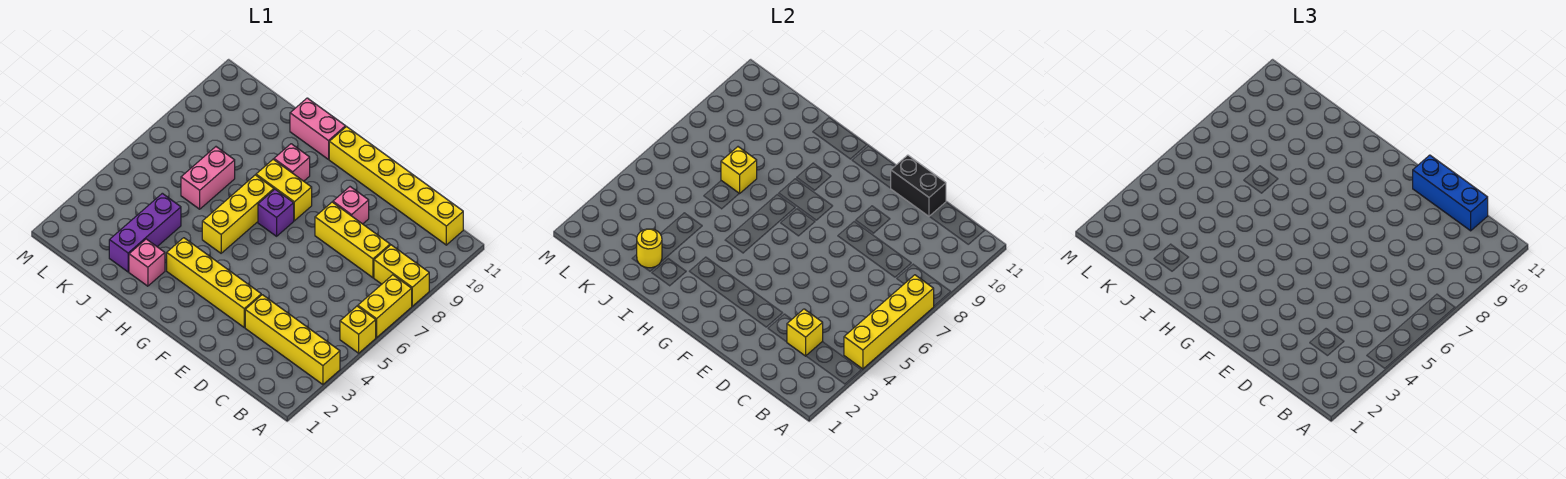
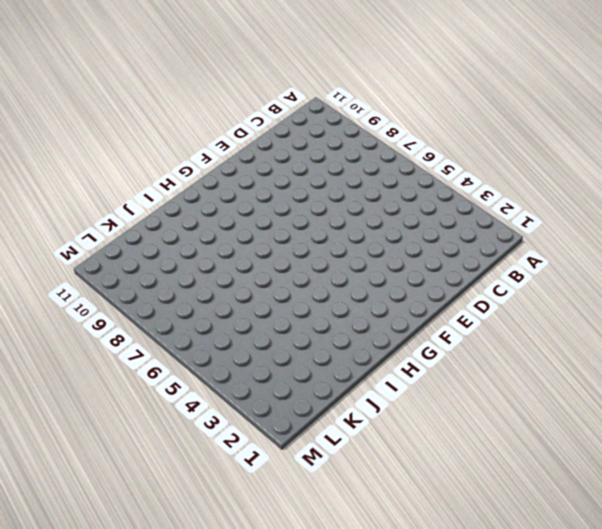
none -> yellow brick A3:D3 level 1
none -> yellow brick A5 level 1
none -> yellow brick A6:A7 level 1

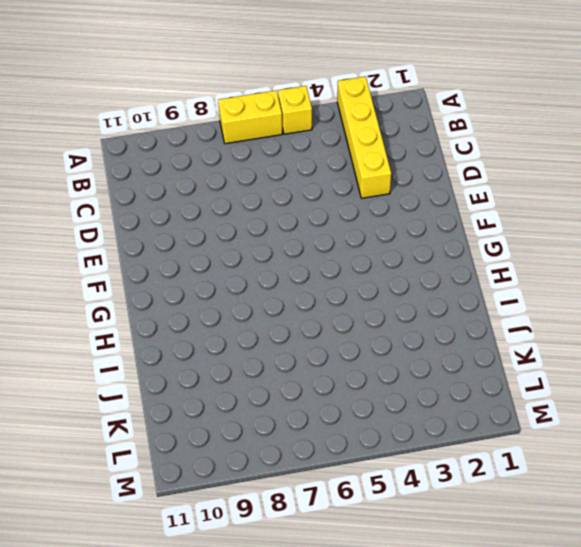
none -> yellow brick A8:B8 level 1
none -> yellow brick B11:G11 level 1
none -> yellow brick C8:E8 level 1

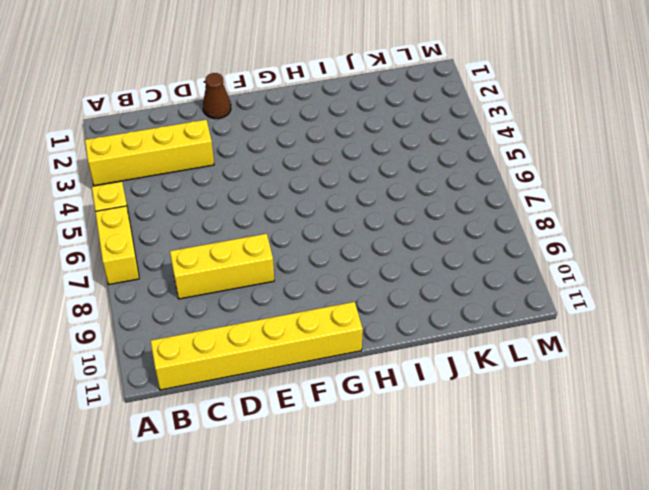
brown cone E1 level 1 -> none
none -> yellow brick A8:B8 level 1
none -> yellow brick E3:H3 level 1
none -> pink brick E9 level 1

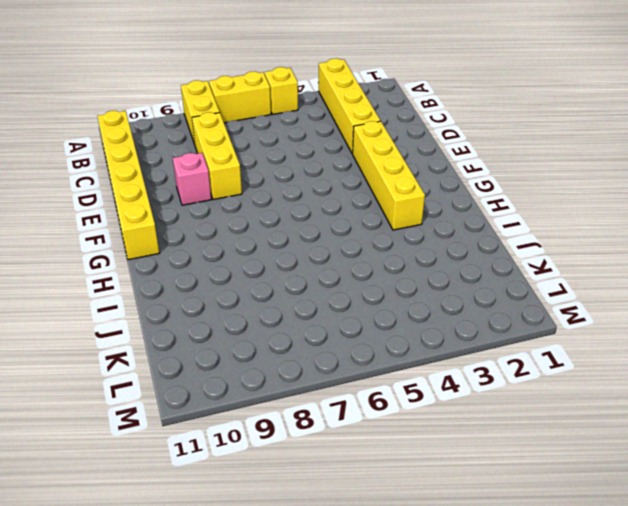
none -> purple brick G7 level 1
none -> yellow brick G8:H8 level 1
none -> yellow brick H5:H7 level 1

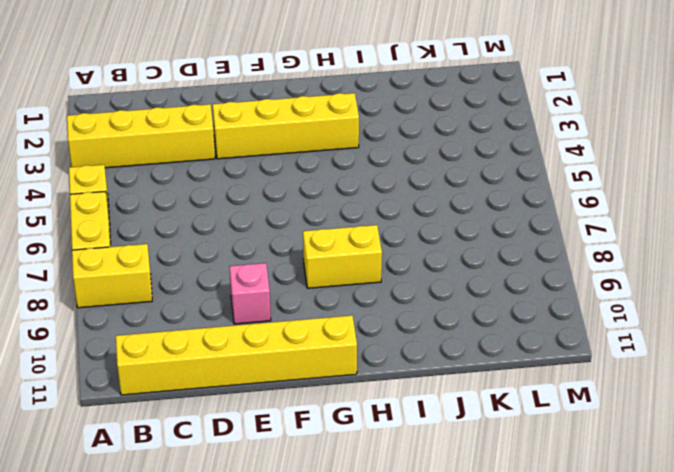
none -> yellow brick C8:E8 level 1
none -> purple brick G7 level 1
none -> yellow brick H5:H7 level 1

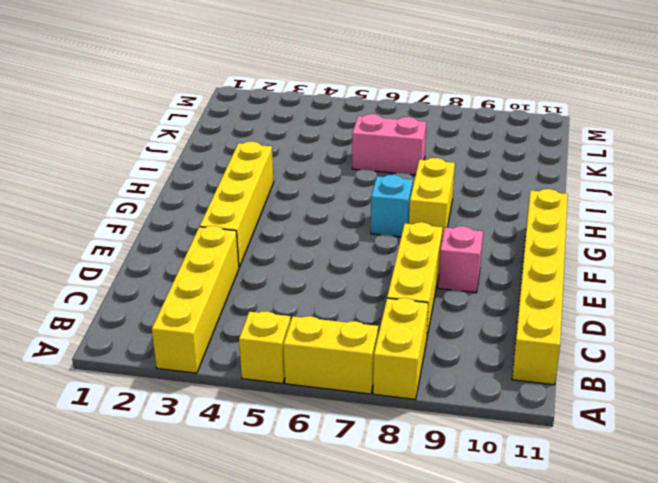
cyan brick G7 level 1 -> purple brick G7 level 1
none -> yellow brick H5:H7 level 1
none -> pink brick H9 level 1
none -> pink brick H11:I11 level 1

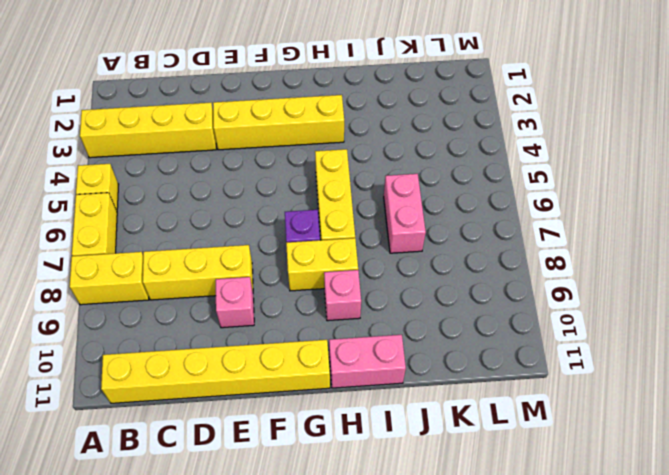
none -> pink brick I2 level 1
none -> purple brick J2:J4 level 1
none -> yellow brick A4:A7 level 2

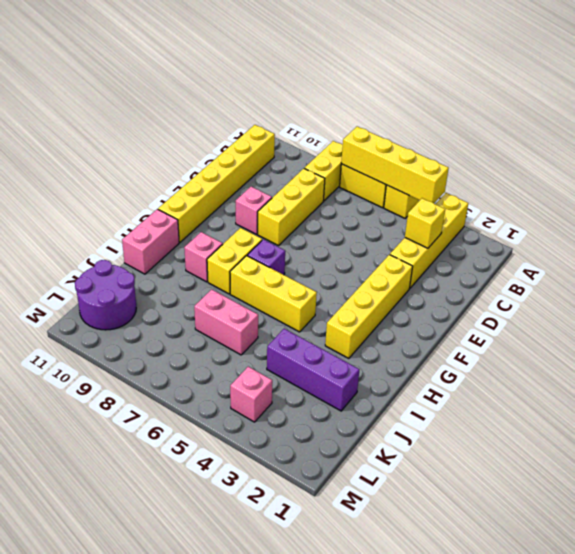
purple round brick K10:L11 level 1 -> none
pink brick L4 level 1 -> pink brick I2 level 1
none -> black brick D11:E11 level 2
none -> yellow round brick J2 level 2
none -> yellow brick J7 level 2

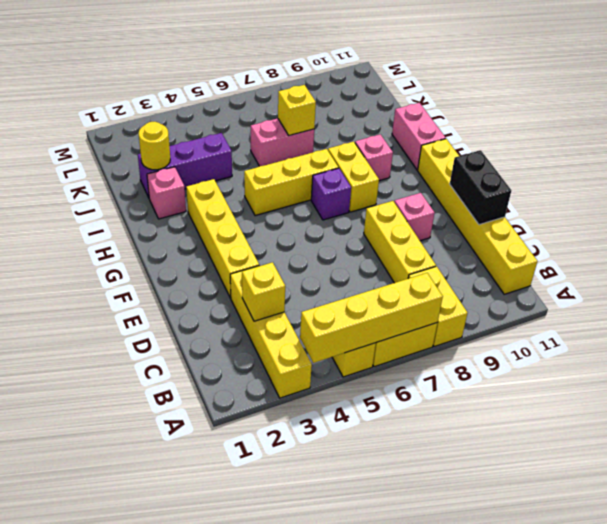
none -> blue brick C11:E11 level 3

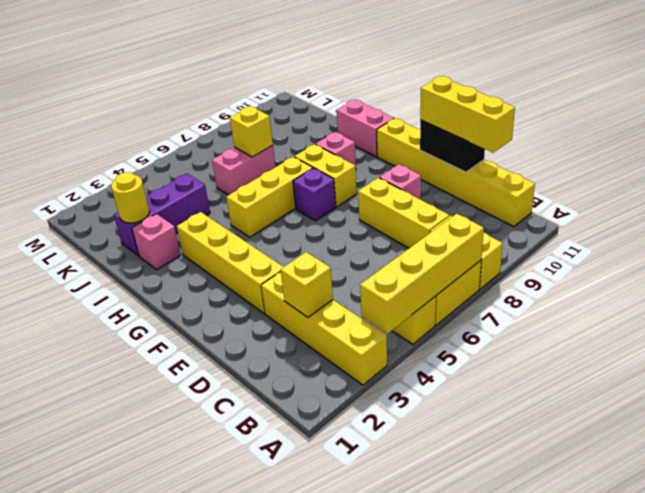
yellow brick C11:E11 level 3 -> blue brick C11:E11 level 3

